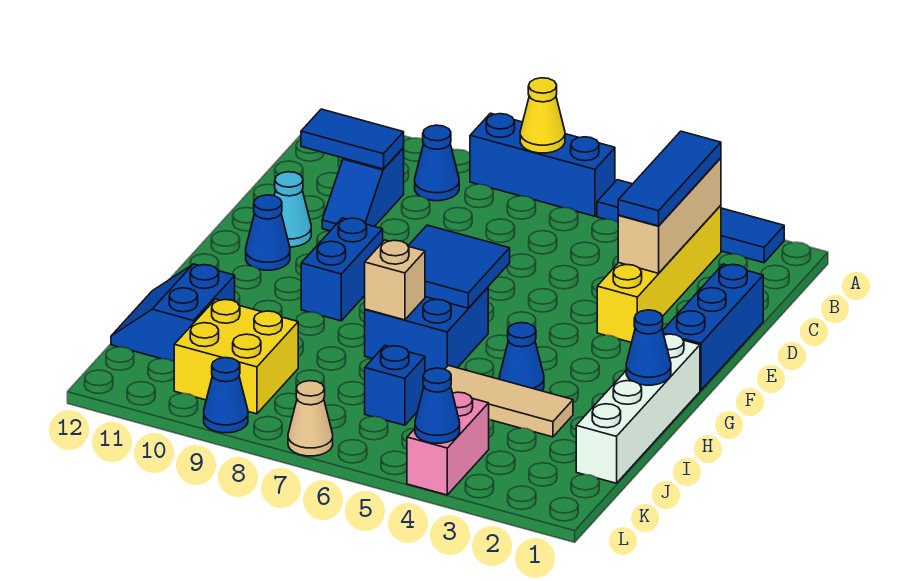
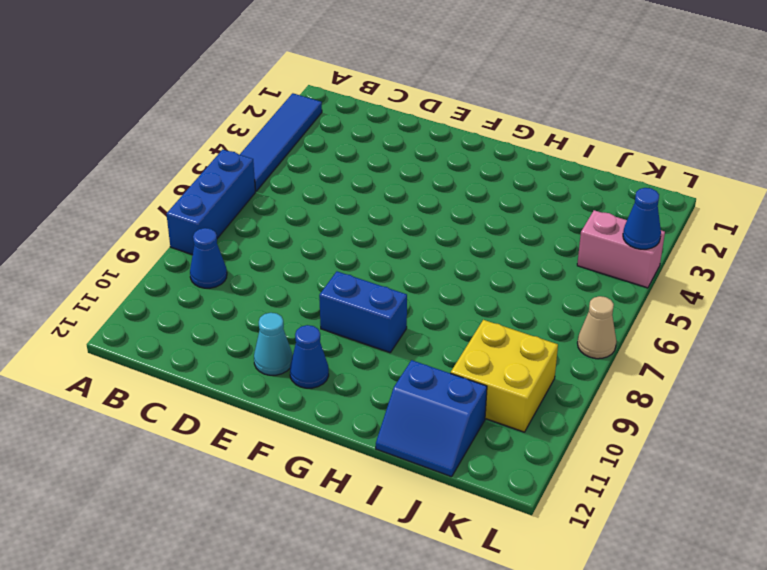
none -> yellow brick B3:E3 level 1
none -> blue slope C10:D10 level 1 top C
none -> blue brick D1:F1 level 1

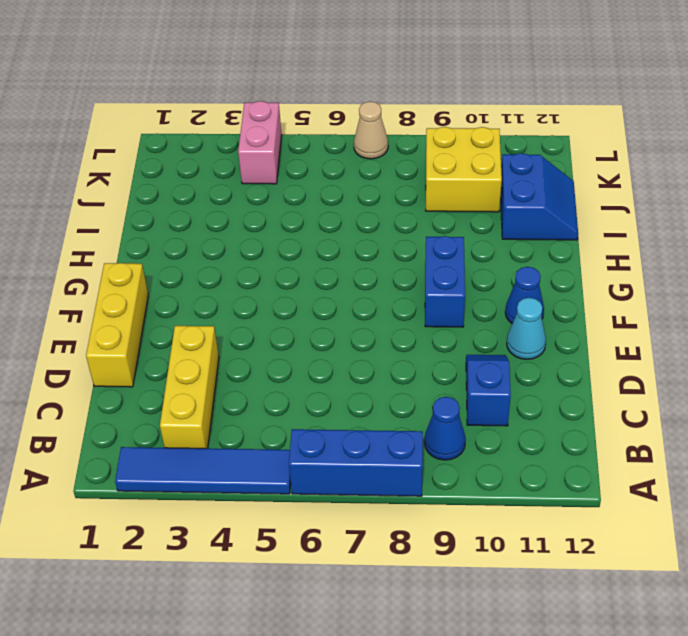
yellow brick B3:D3 level 1 -> yellow brick B3:E3 level 1
yellow brick D1:F1 level 1 -> blue brick D1:F1 level 1
none -> white brick G1:J1 level 1
none -> blue brick G6:H7 level 1
none -> blue cone H4 level 1

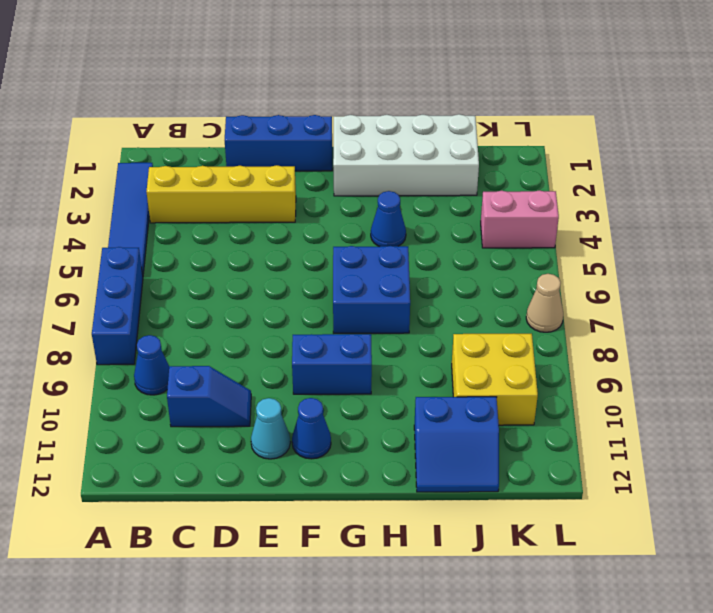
white brick G1:J2 level 1 -> white brick G1:J1 level 1
none -> tan tile I3:I5 level 1
none -> blue brick J6 level 1
none -> blue cone L9 level 1

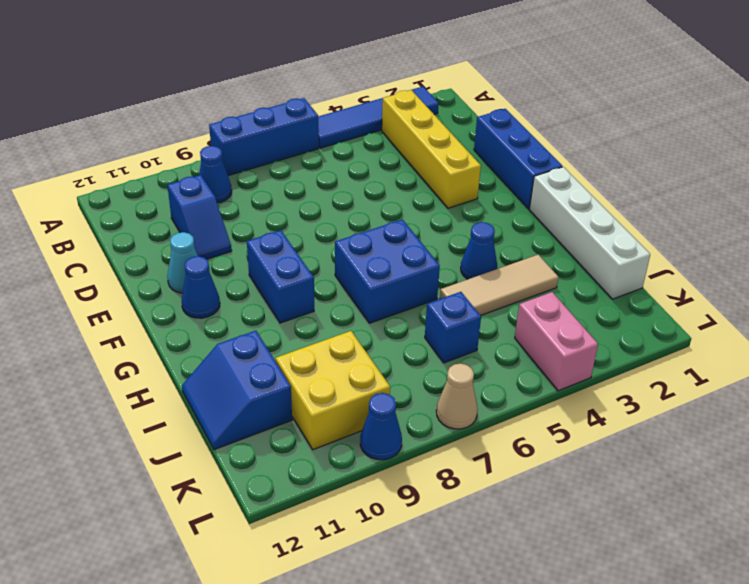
none -> yellow cone A7 level 2
none -> tan brick B3:D3 level 2
none -> blue tile C10:C11 level 2

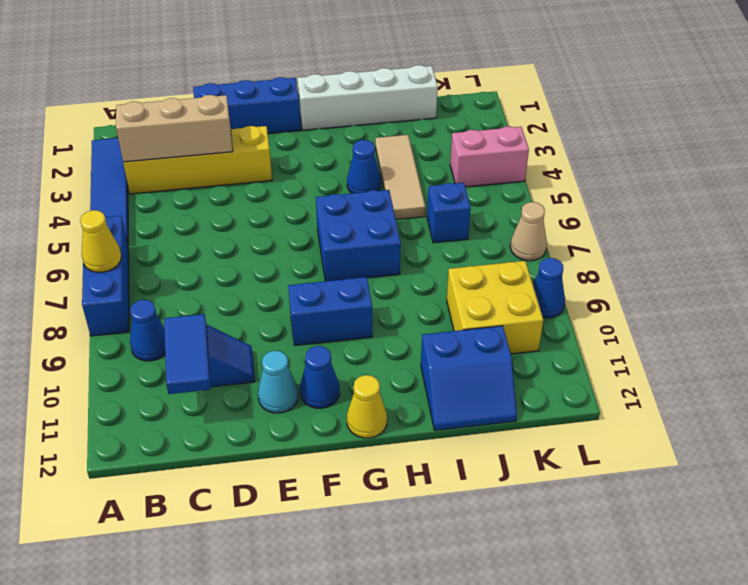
yellow cone G12 level 1 -> none
none -> blue tile F6:G7 level 2
none -> blue cone H1 level 2
none -> tan brick H7 level 2

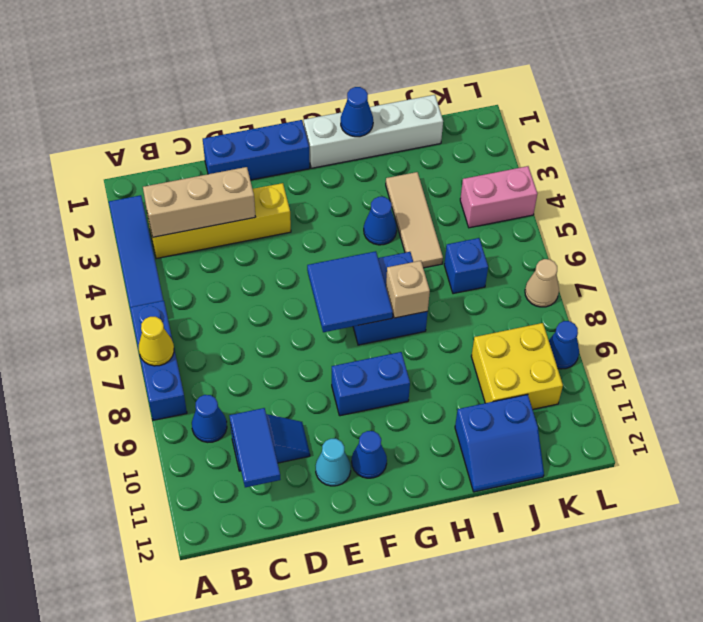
none -> blue cone L4 level 2
none -> blue tile B3:D3 level 3

